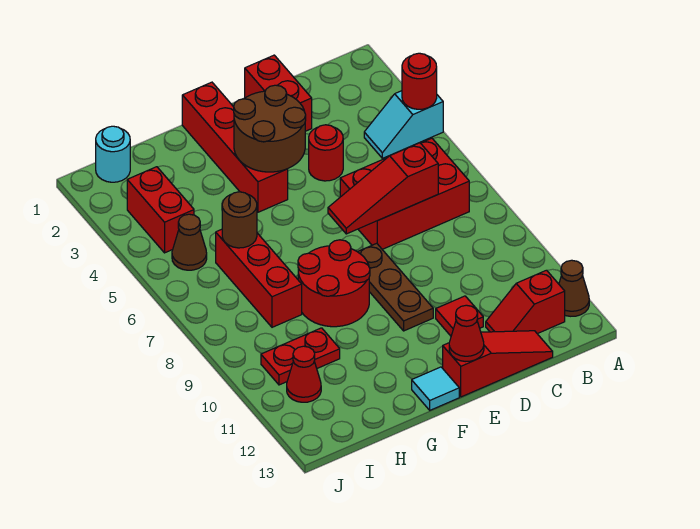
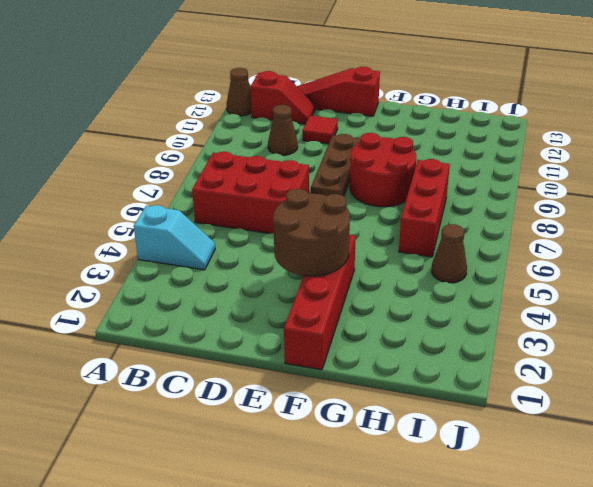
brown cone C10 level 1 -> none
none -> red brick D1:D2 level 1
none -> red round brick D4 level 1
none -> cyan tile F13 level 1

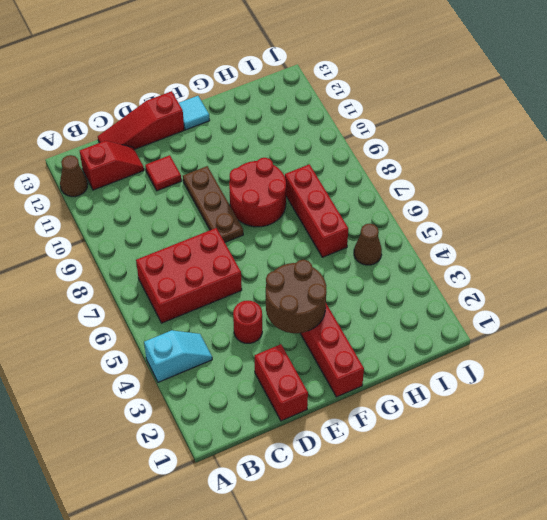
none -> red plate H10:I10 level 1
none -> cyan round brick I1 level 1
none -> red brick I3:I4 level 1

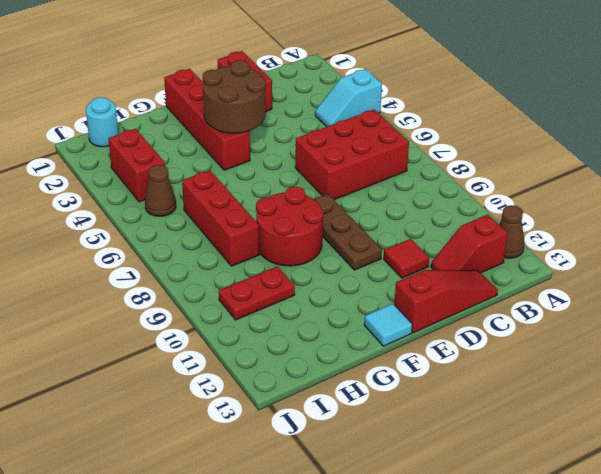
none -> red round brick D4 level 1
none -> red cone I11 level 1
none -> red round brick A4 level 2

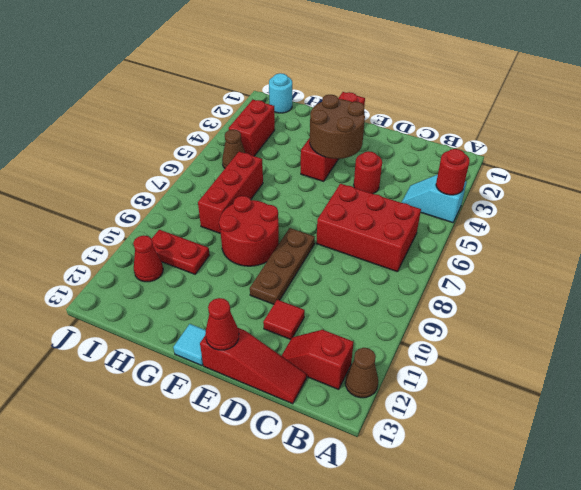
none -> red brick D1:D2 level 1
none -> red slope C7:E7 level 2 top C
none -> brown round brick H6 level 2

